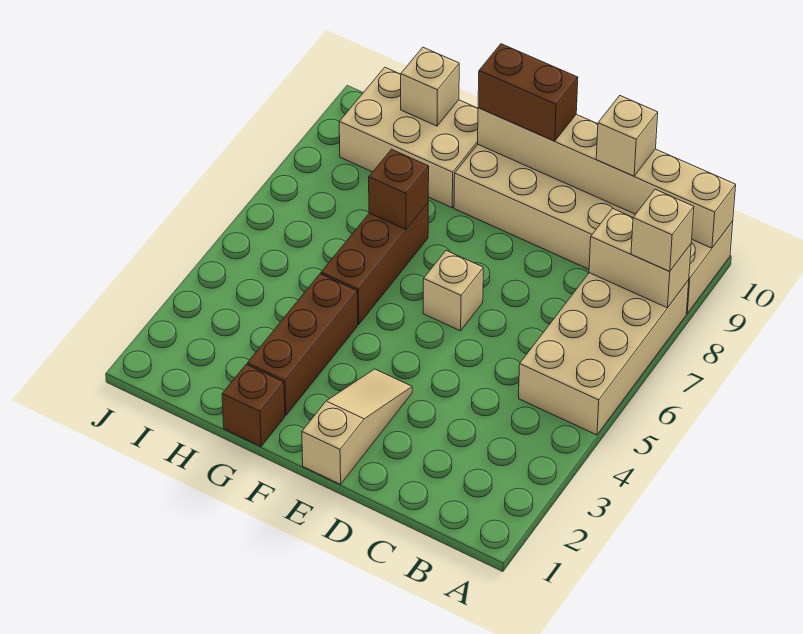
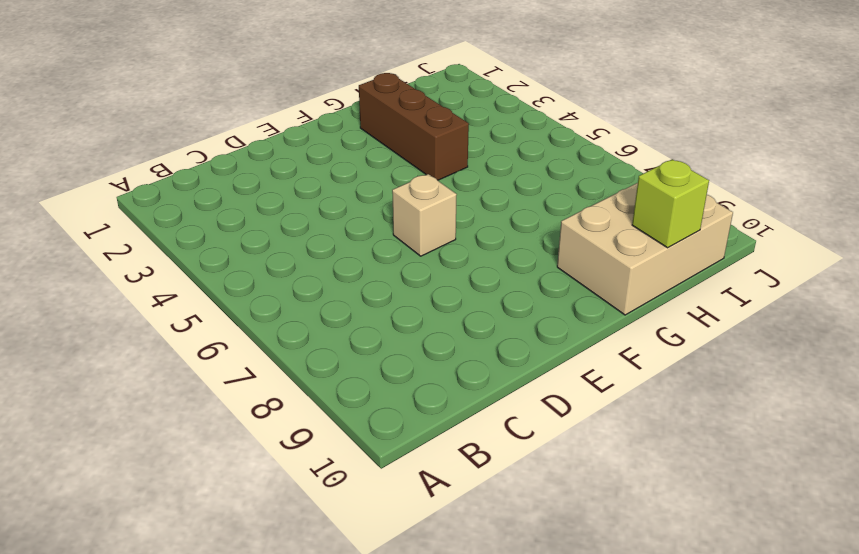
lime brick H10 level 2 -> tan brick H10 level 2
none -> tan brick A5:B8 level 1
none -> tan brick A9:F10 level 1
none -> tan slope E1:E3 level 1 top 1

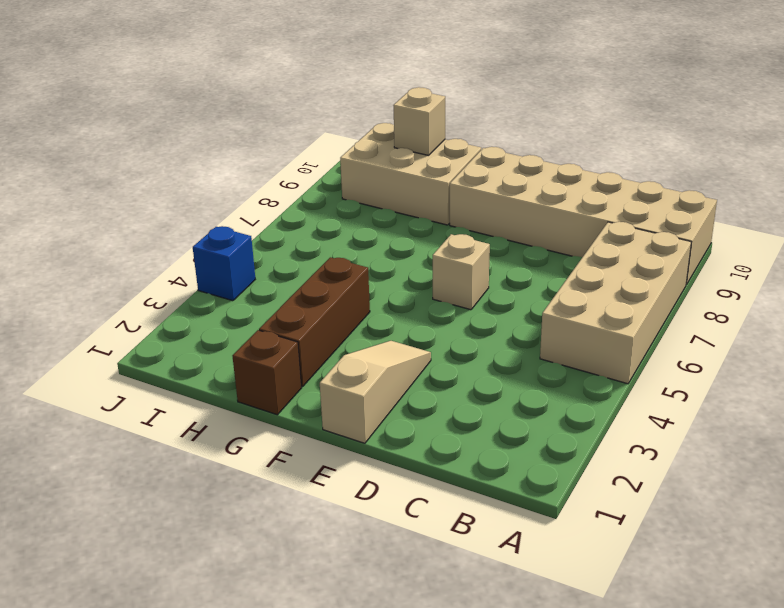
blue brick J4 level 1 -> none
none -> brown brick G5:G7 level 1
none -> tan brick A8:B8 level 2
none -> tan brick A10:F10 level 2

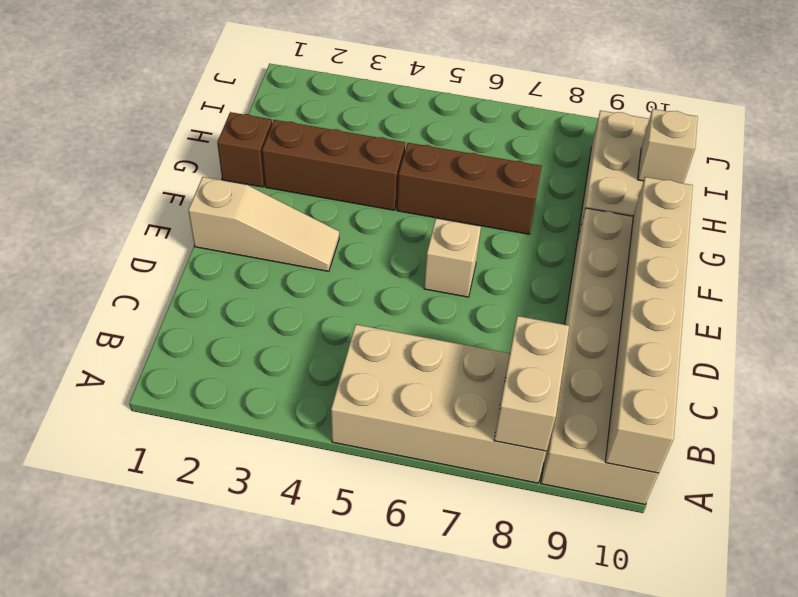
none -> brown brick G7 level 2
none -> tan brick A8 level 3
none -> tan brick C10 level 3

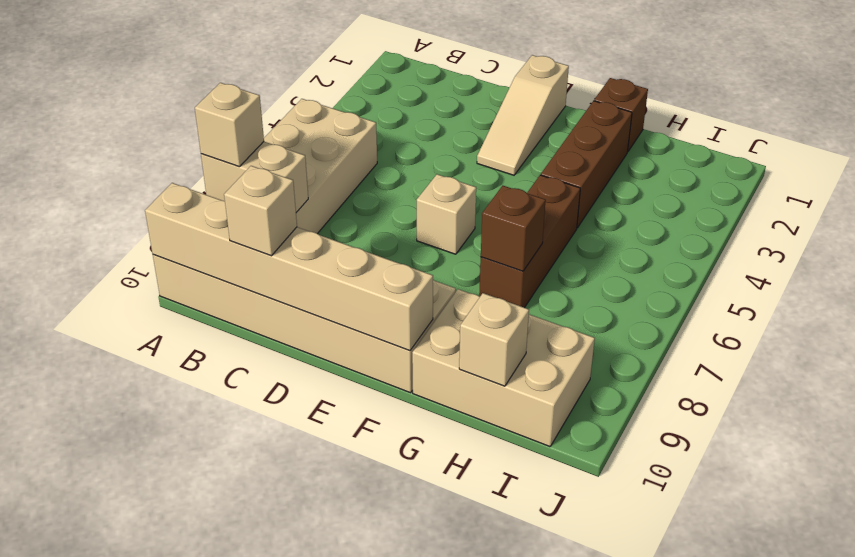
none -> brown brick E10:F10 level 3

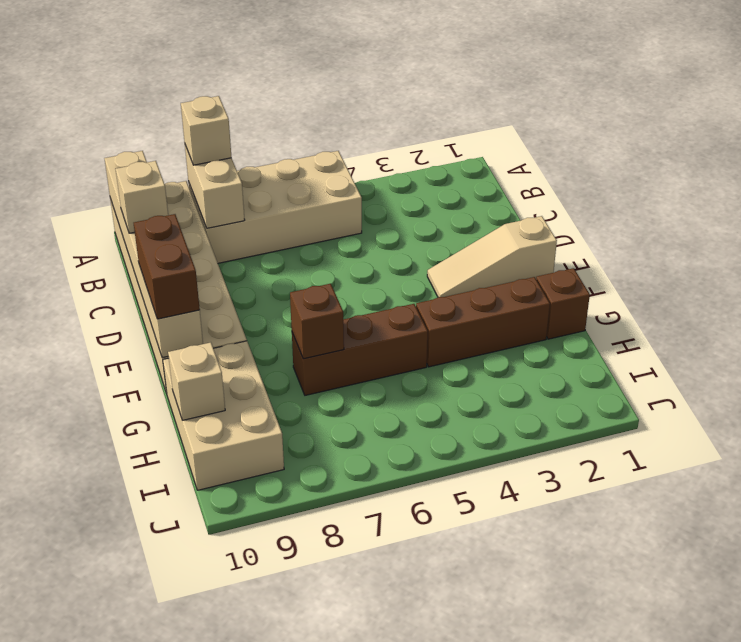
none -> tan brick E6 level 1

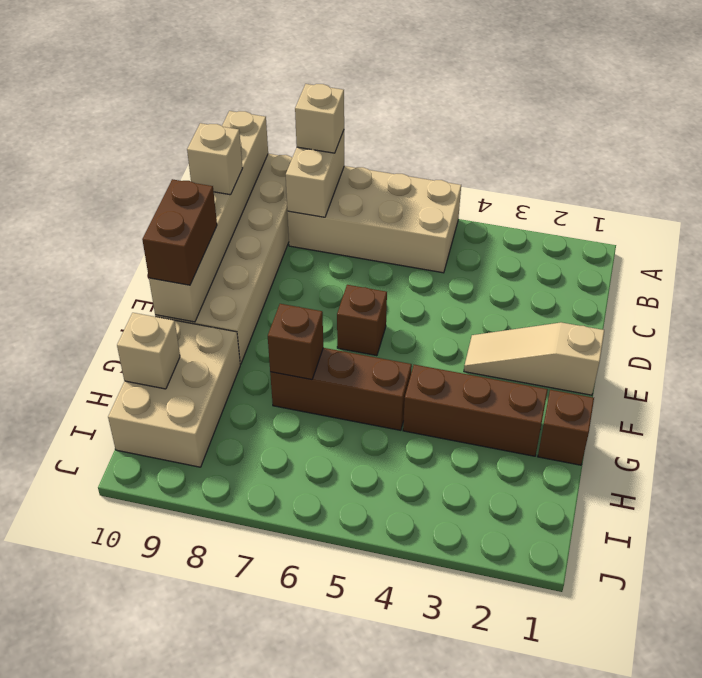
brown brick E6 level 1 -> tan brick E6 level 1

